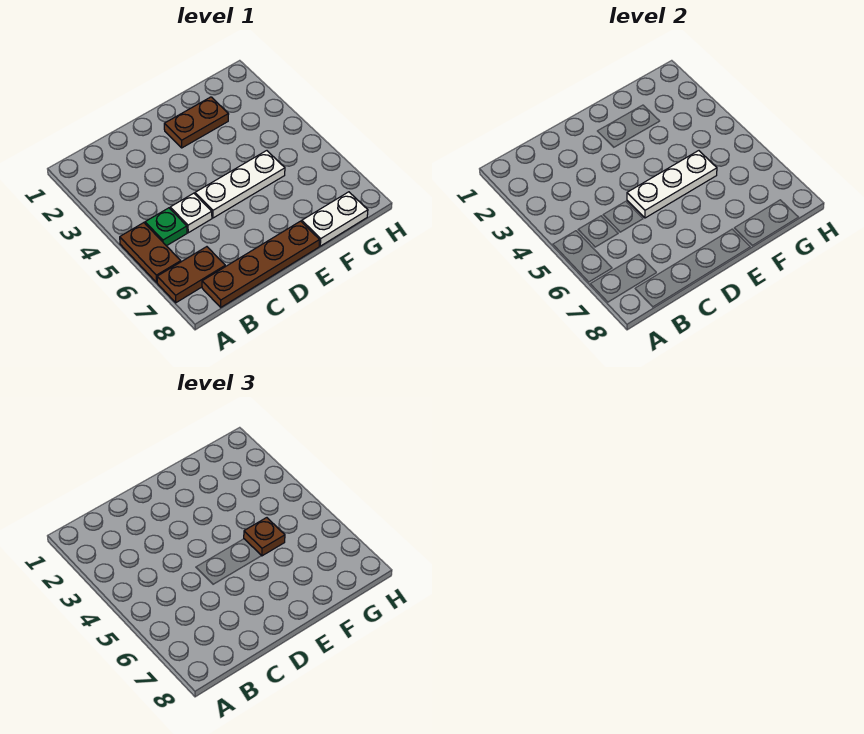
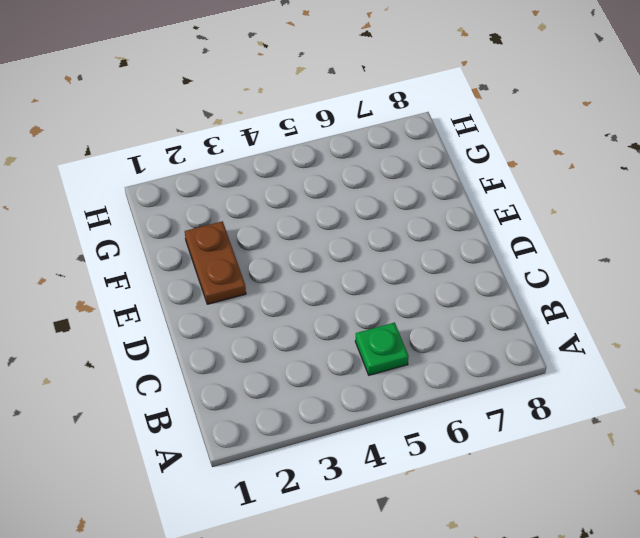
none -> brown plate A5:A6 level 1
none -> brown plate A7:B7 level 1

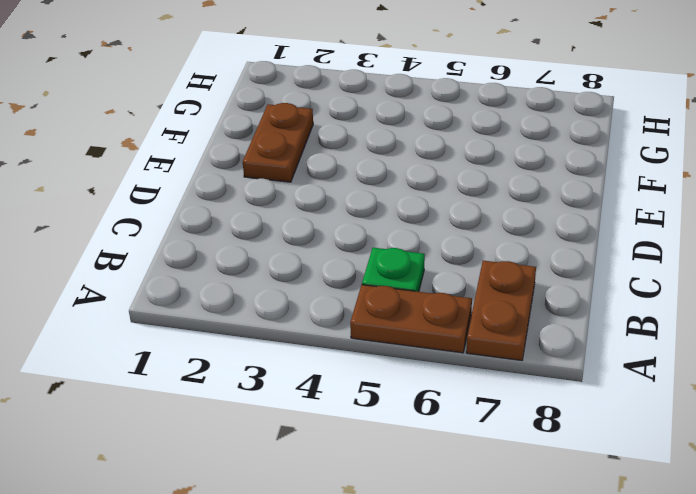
none -> brown plate B8:E8 level 1
none -> white plate C5 level 1

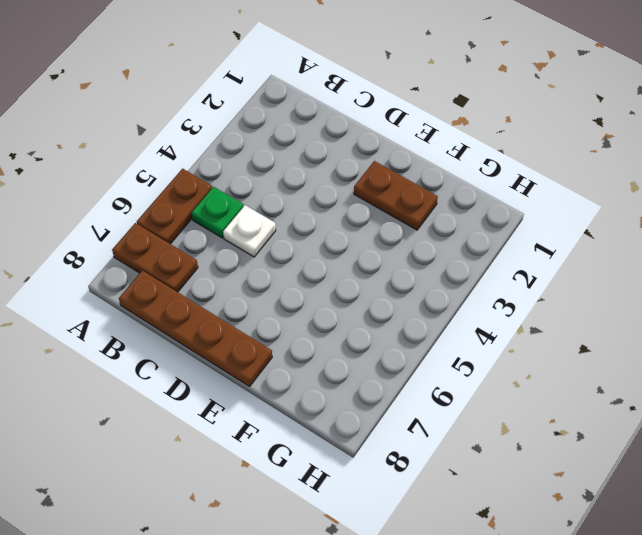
none -> white plate D5:F5 level 1
none -> white plate F8:G8 level 1

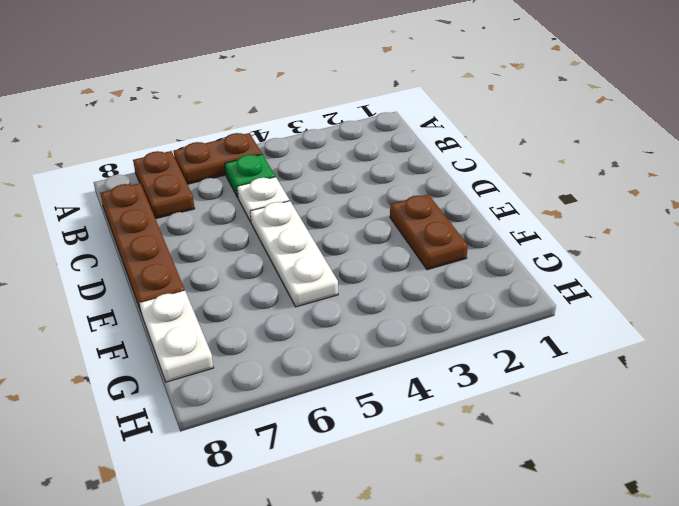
none -> white plate D5:F5 level 2
none -> brown plate F5 level 3

